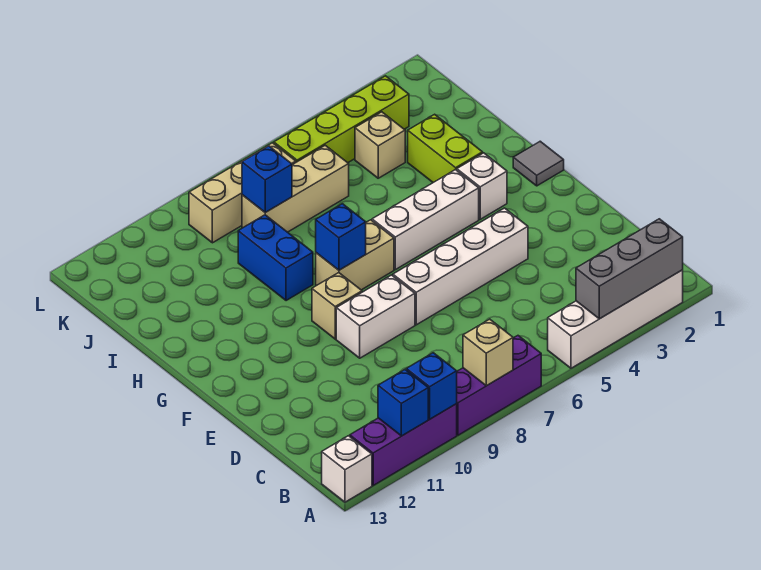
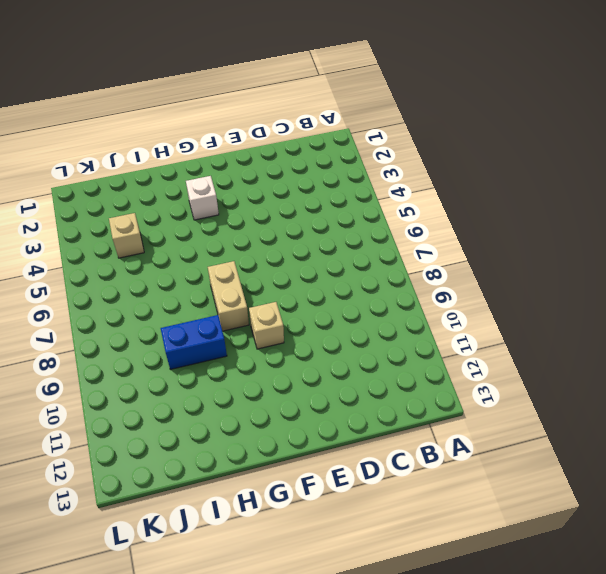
none -> white brick A2:A5 level 1
none -> purple brick A7:A9 level 1
none -> purple brick A10:A12 level 1

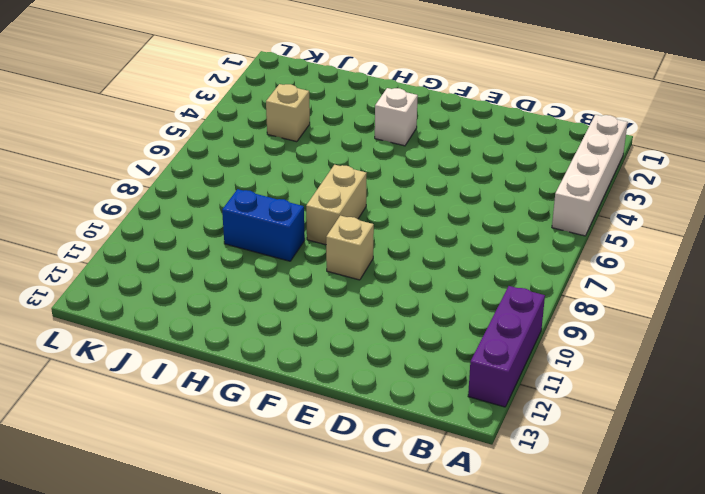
none -> purple brick A7:A9 level 1
none -> white brick A13 level 1
none -> white brick E4:E7 level 1

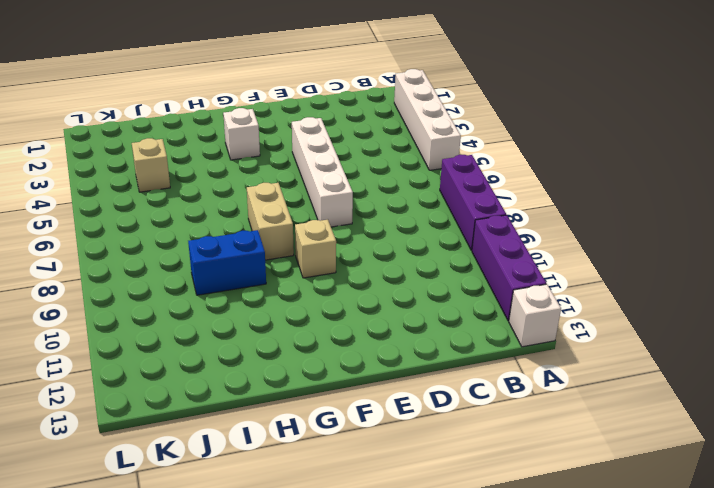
none -> white brick E8:E9 level 1
none -> grey tile G1 level 1
none -> white brick G4:G6 level 1

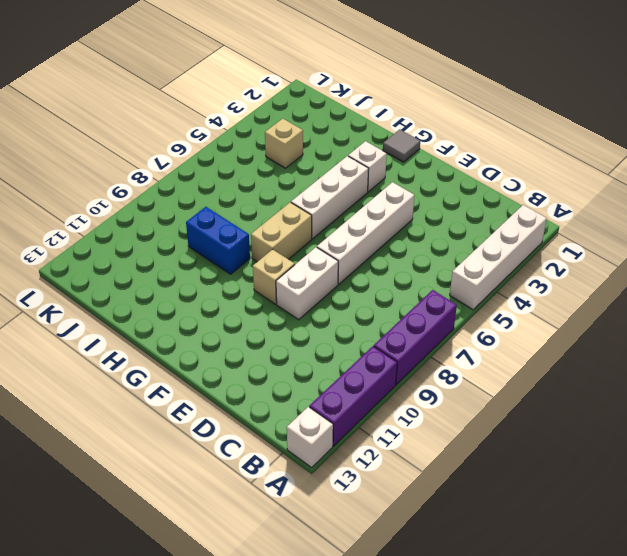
none -> lime brick H3:I3 level 1
none -> tan brick J6:J8 level 1
none -> lime brick K3:K6 level 1

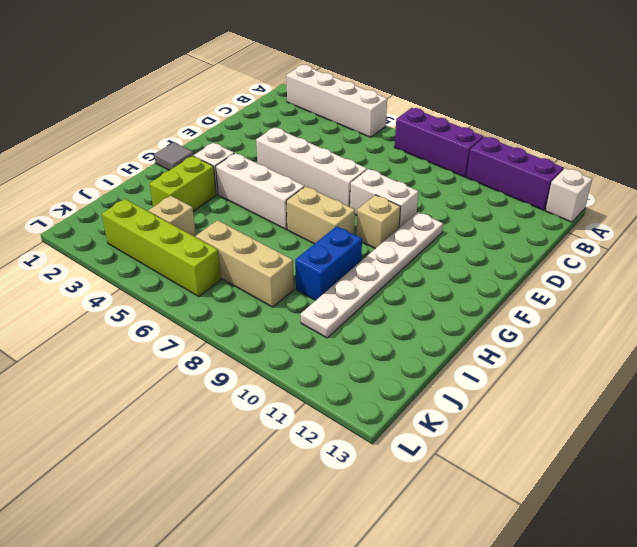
white plate E10:J10 level 1 -> none
none -> tan brick K7:K9 level 1
none -> grey brick A2:A4 level 2
none -> tan brick A8 level 2

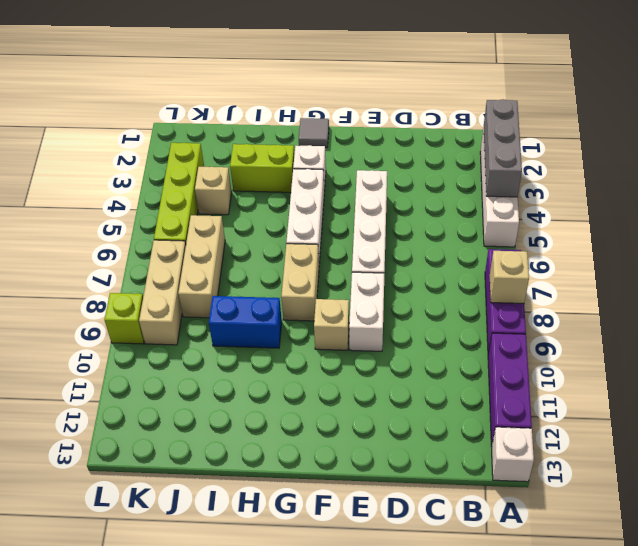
lime brick L9 level 1 -> none
none -> blue brick A10 level 2
none -> blue brick A11 level 2
none -> blue brick G8 level 2

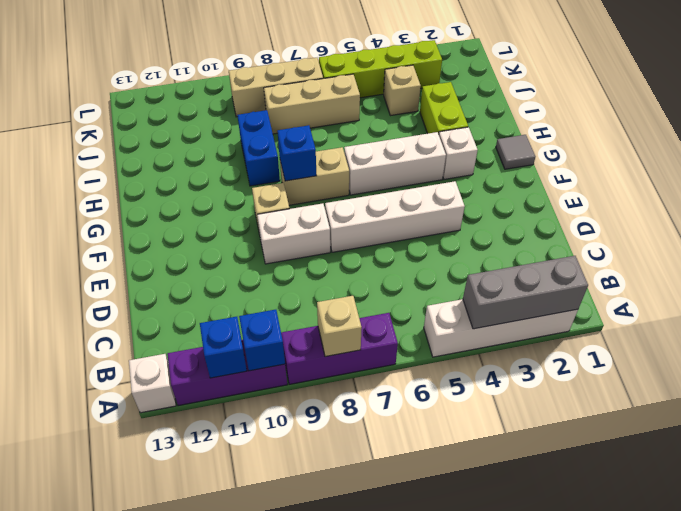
none -> blue brick J8 level 2

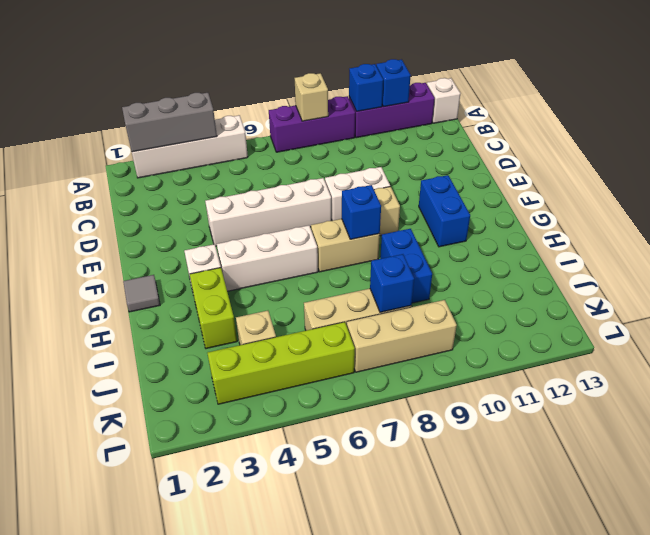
blue brick F11:G11 level 1 -> none

